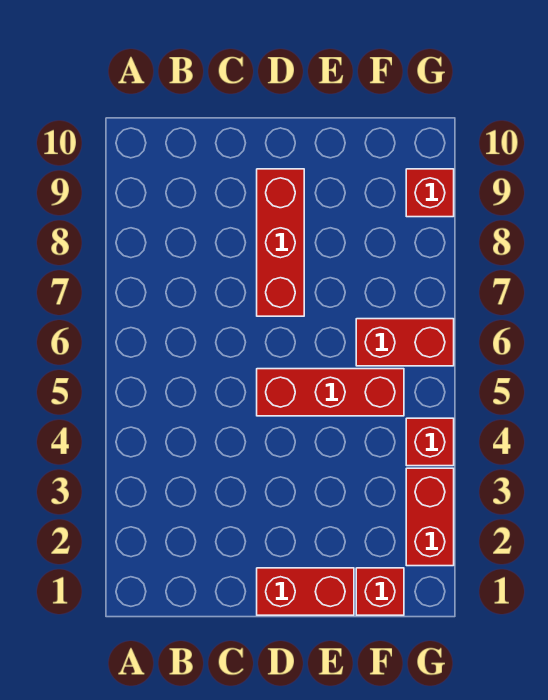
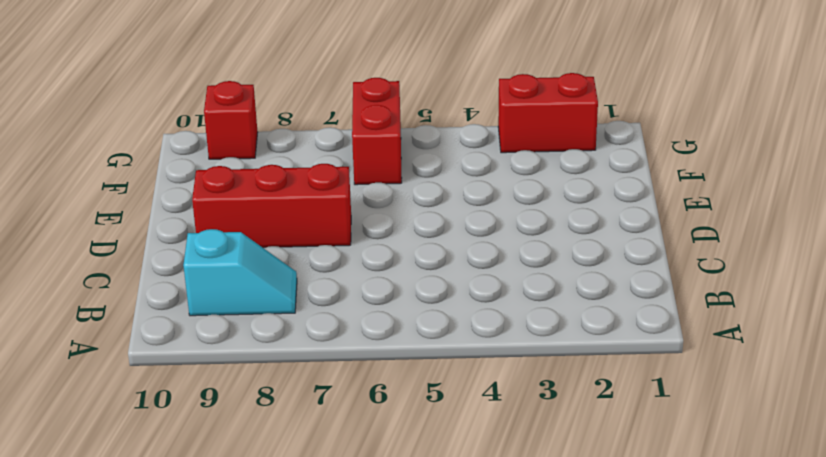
cyan slope B8:B9 level 1 top 9 -> none
none -> red brick D1:E1 level 1
none -> red brick D5:F5 level 1

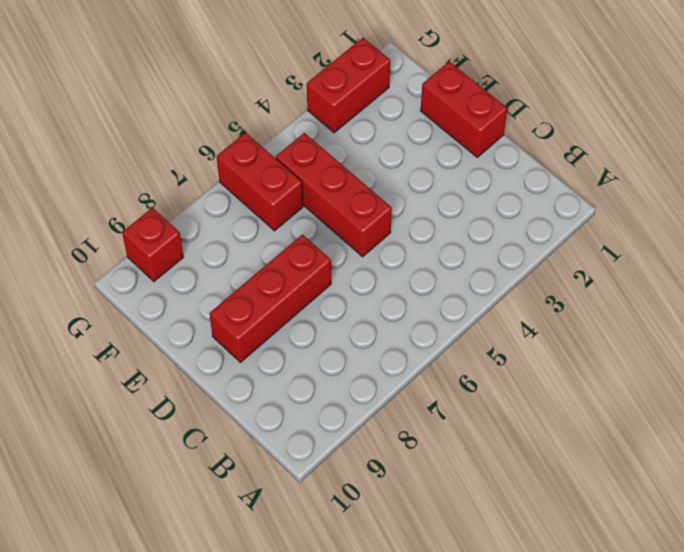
none -> red brick F1 level 1
none -> red brick G4 level 1

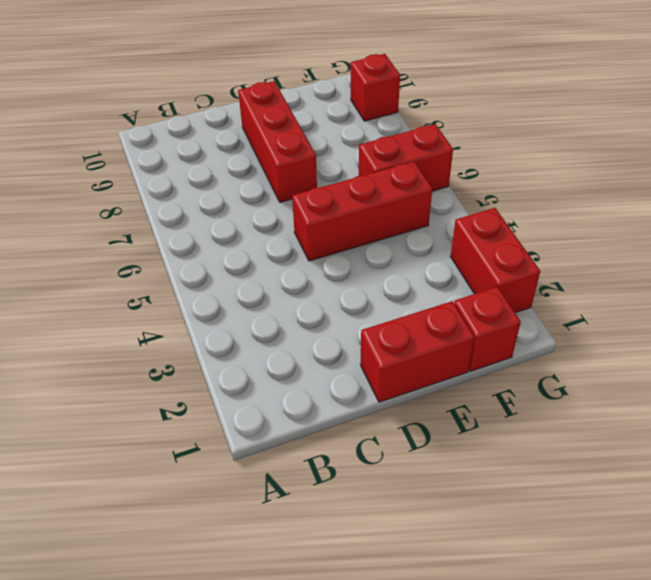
none -> red brick G4 level 1

